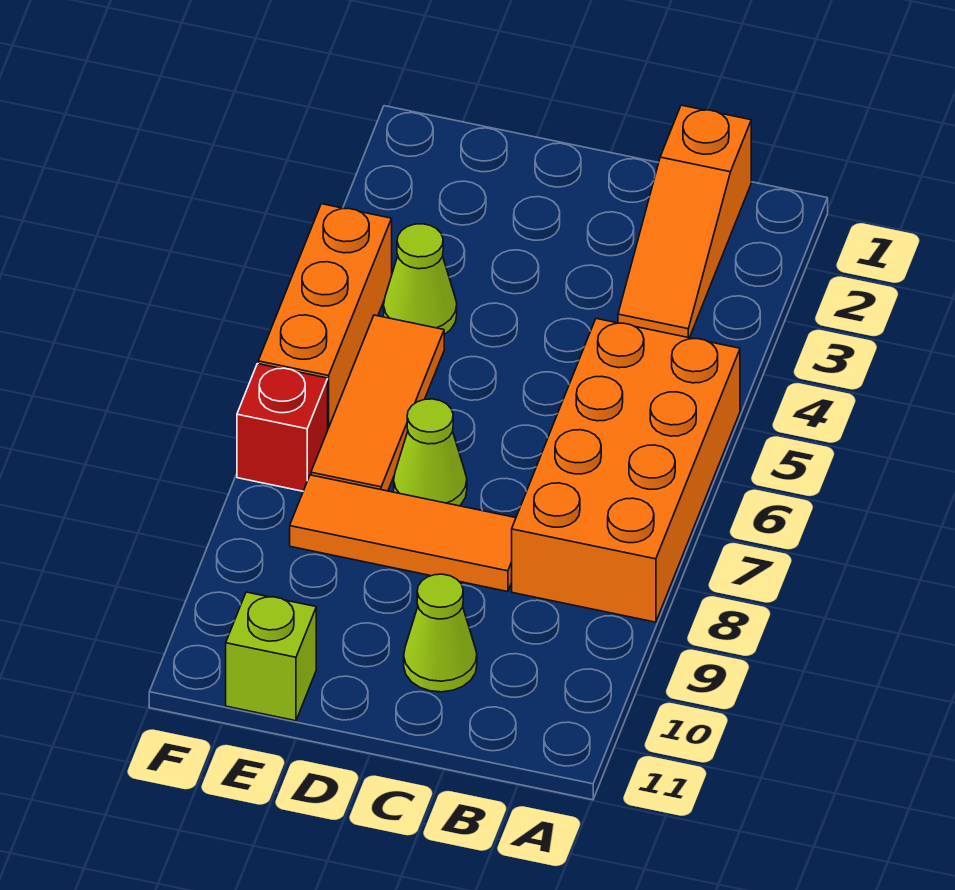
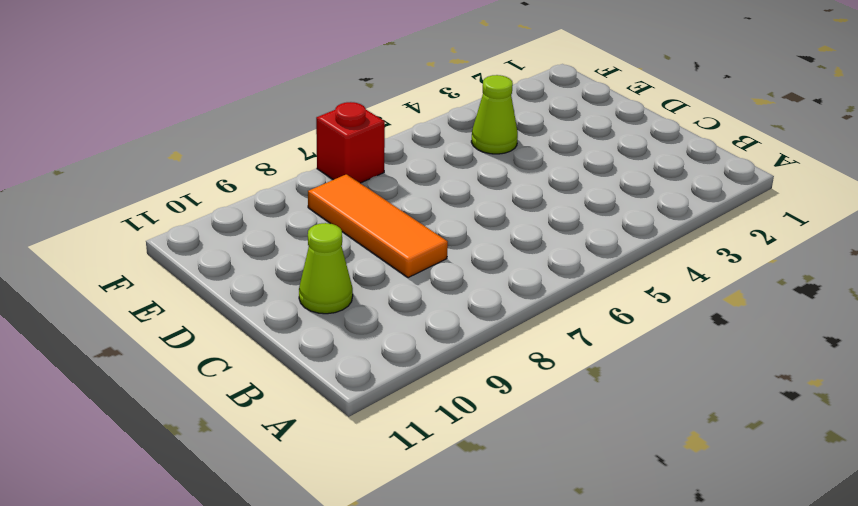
none -> orange brick A5:B8 level 1
none -> orange slope B1:B3 level 1 top 1

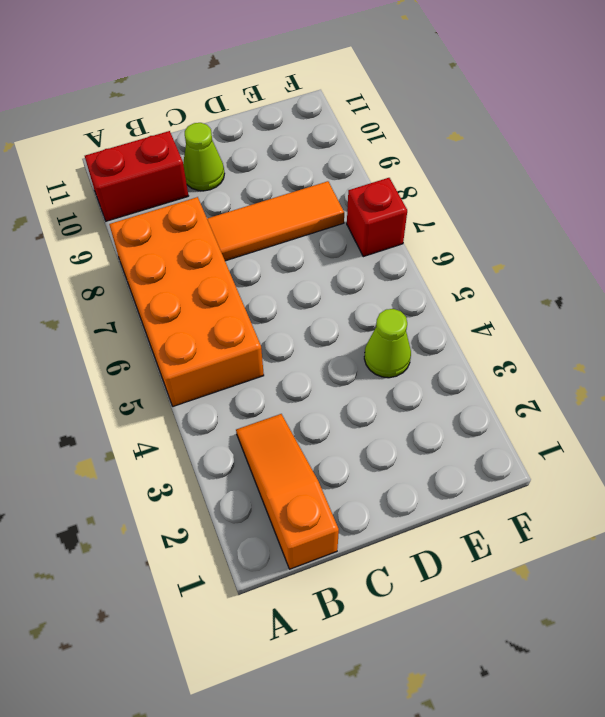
red brick A10:B10 level 1 -> none
none -> lime cone D7 level 1
none -> orange tile E5:E7 level 1

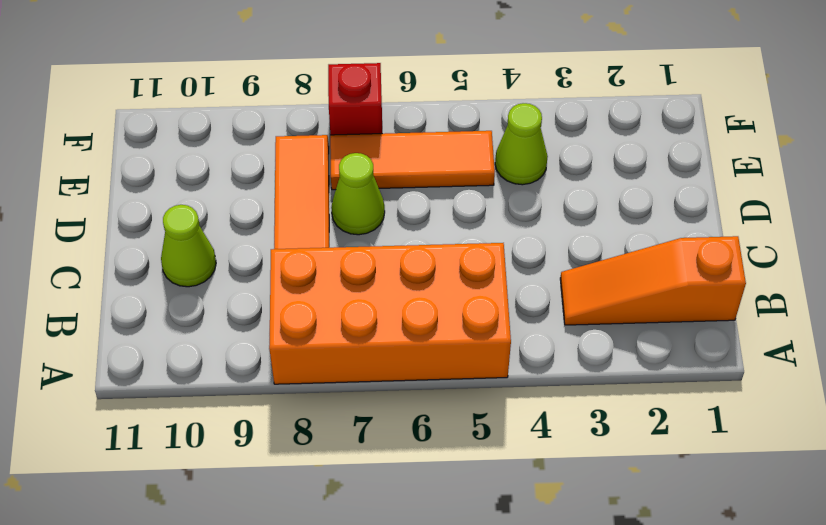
none -> lime brick E11 level 1
none -> orange brick F4:F6 level 1

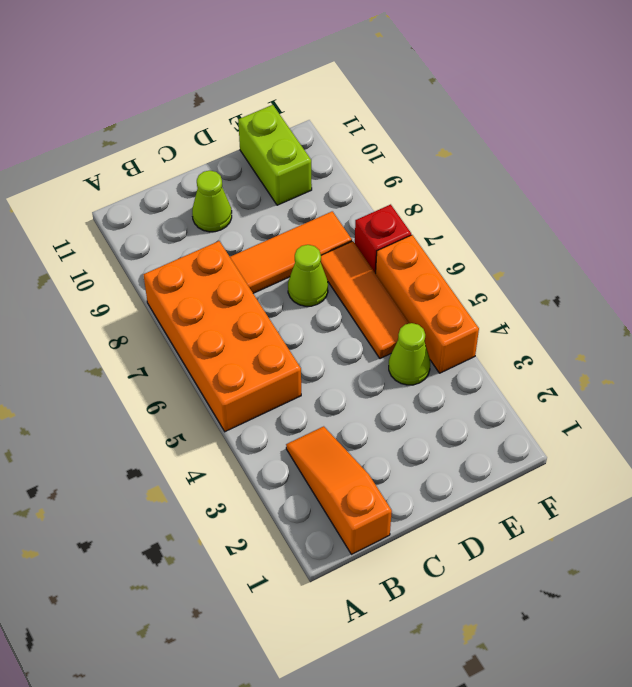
lime brick E10:E11 level 1 -> lime brick E11 level 1

